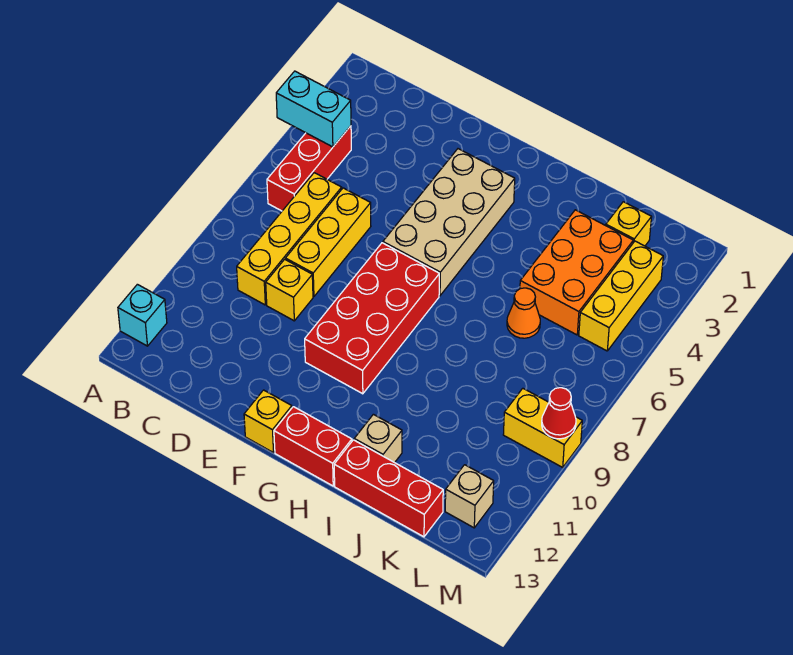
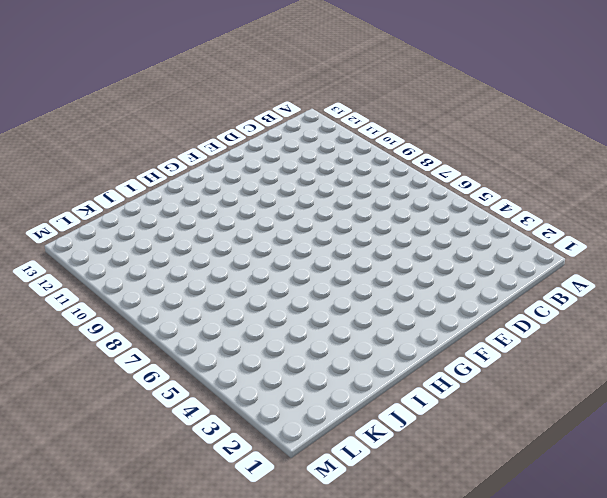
none -> cyan brick A12 level 1
none -> red brick B4:B6 level 1
none -> yellow brick C6:C9 level 1

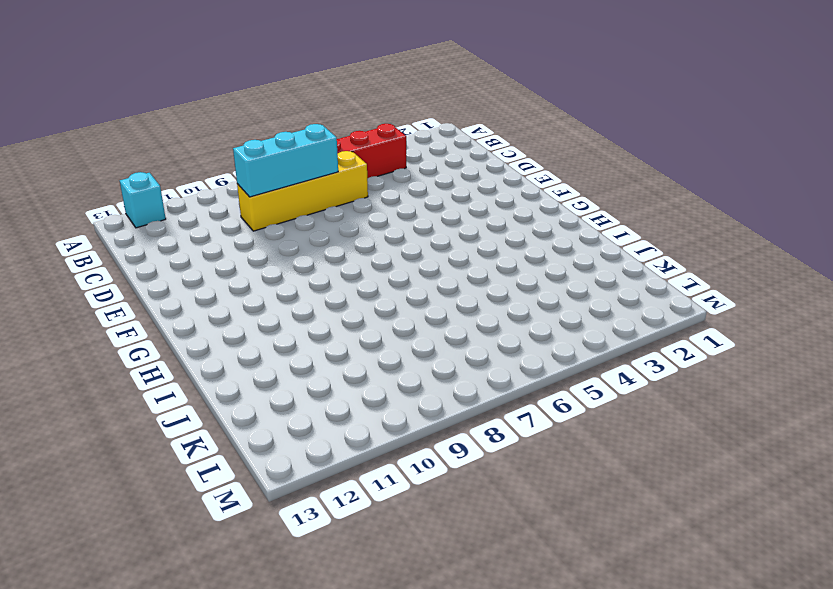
cyan brick C7:C9 level 2 -> none
none -> yellow brick D6:D8 level 1
none -> yellow brick D9 level 1
none -> tan brick F3:G6 level 1

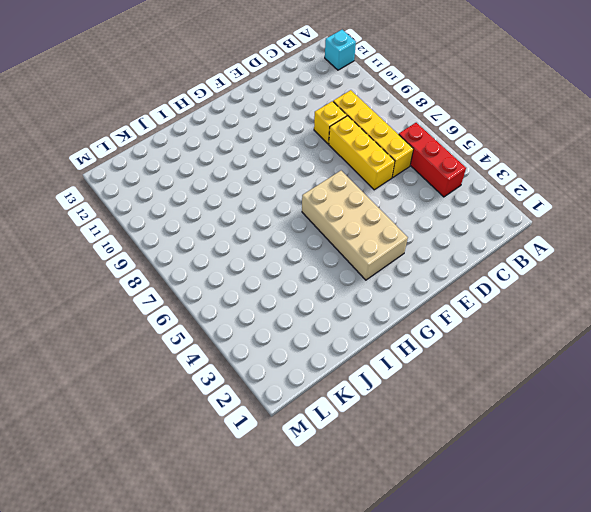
none -> red brick F7:G10 level 1
none -> yellow brick F13 level 1
none -> red brick G13:H13 level 1

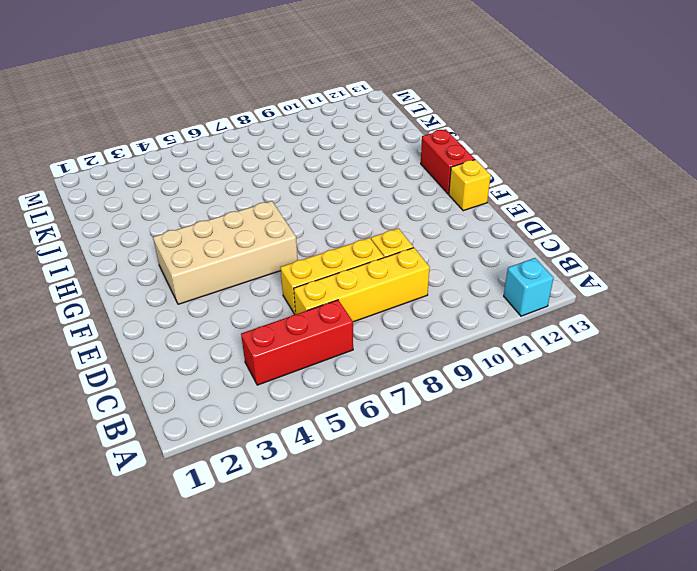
none -> red brick F7:G10 level 1
none -> tan brick I12 level 1
none -> red brick I13:K13 level 1

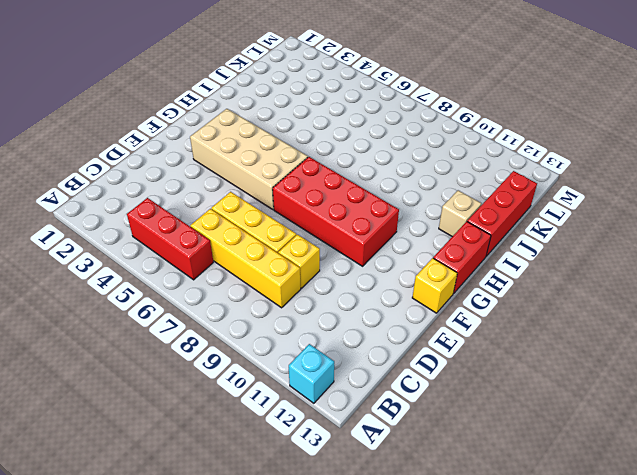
none -> orange brick J3:K5 level 1
none -> orange cone J6 level 1
none -> yellow brick K2 level 1

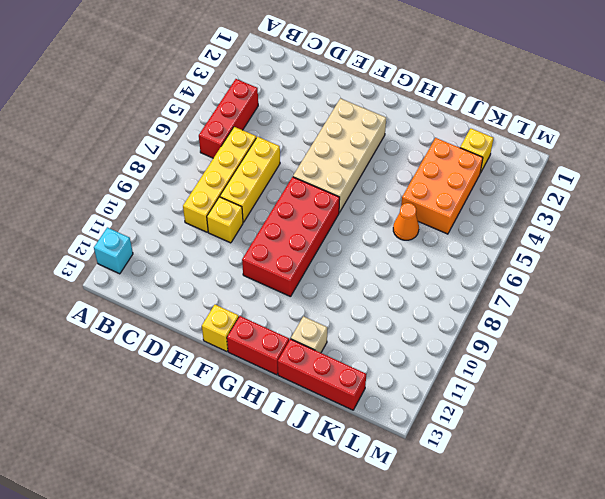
none -> yellow brick L3:L5 level 1
none -> yellow brick L9:M9 level 1
none -> tan brick L12 level 1

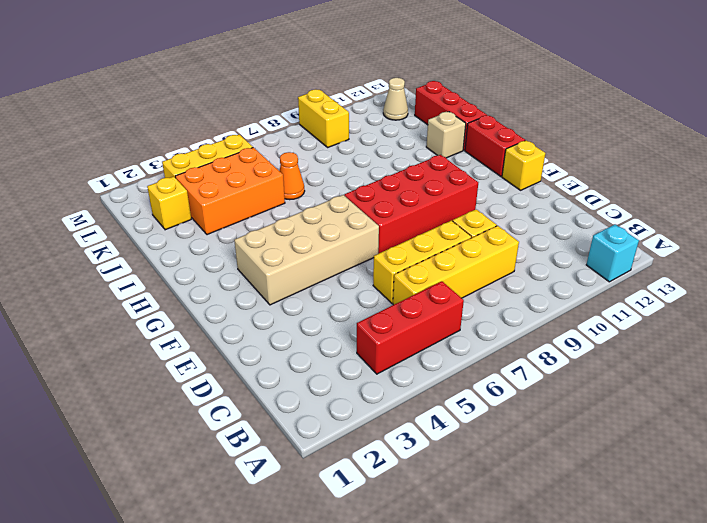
tan cone L12 level 1 -> tan brick L12 level 1
none -> cyan brick A4:B4 level 2
none -> red cone M9 level 2

